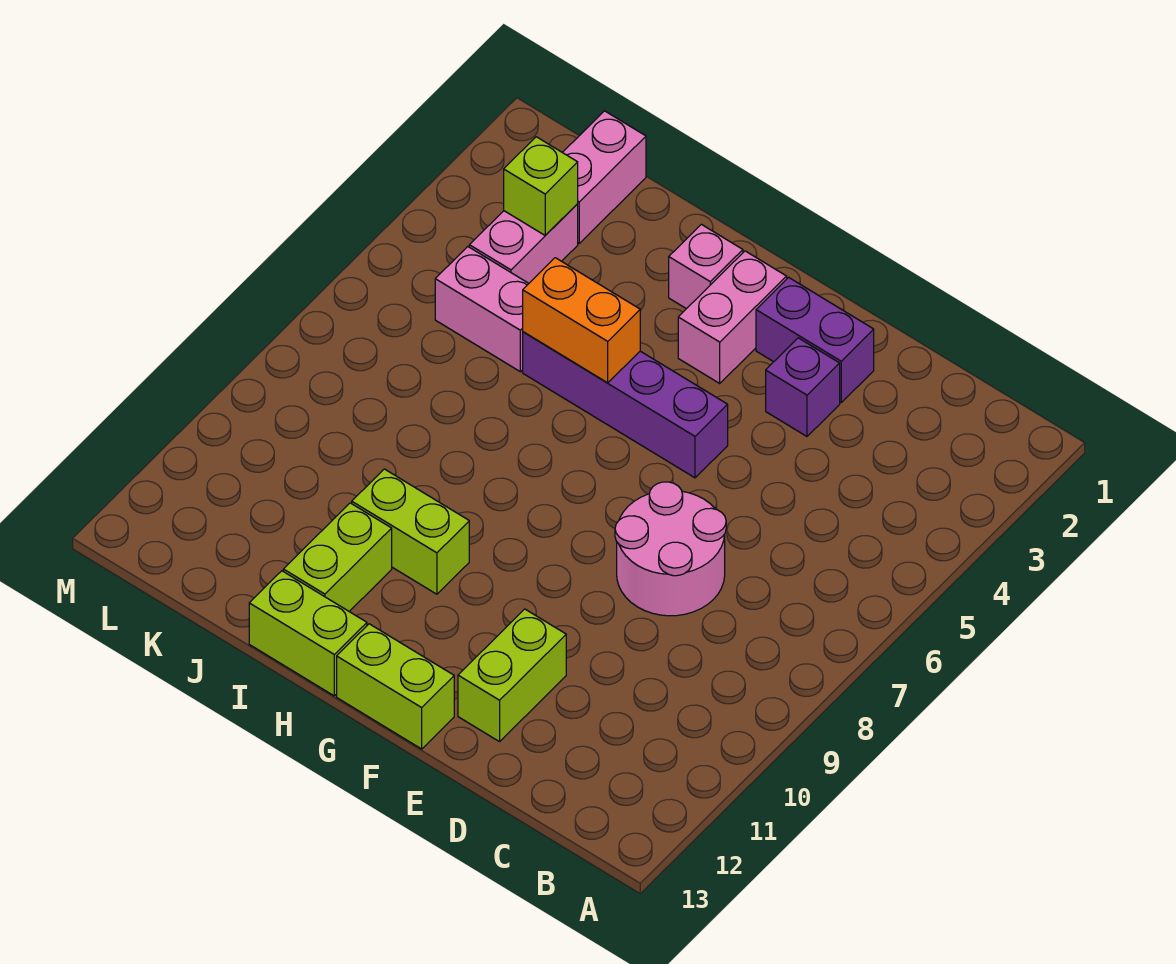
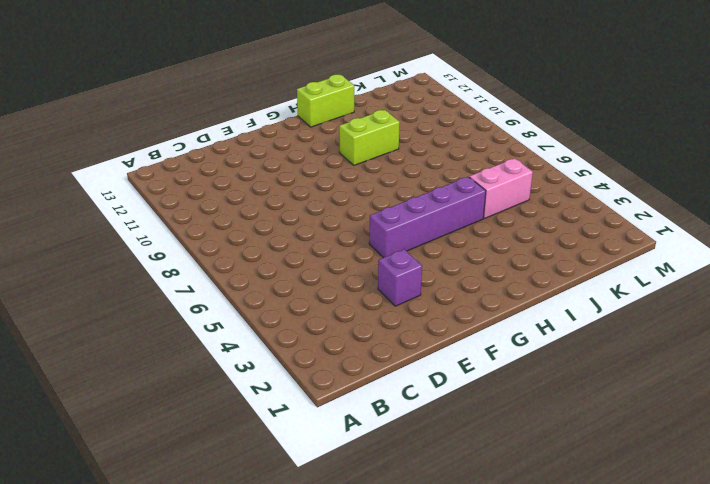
none -> pink round brick D7:E8 level 1
none -> purple brick E2:F2 level 1
none -> lime brick E11:E12 level 1

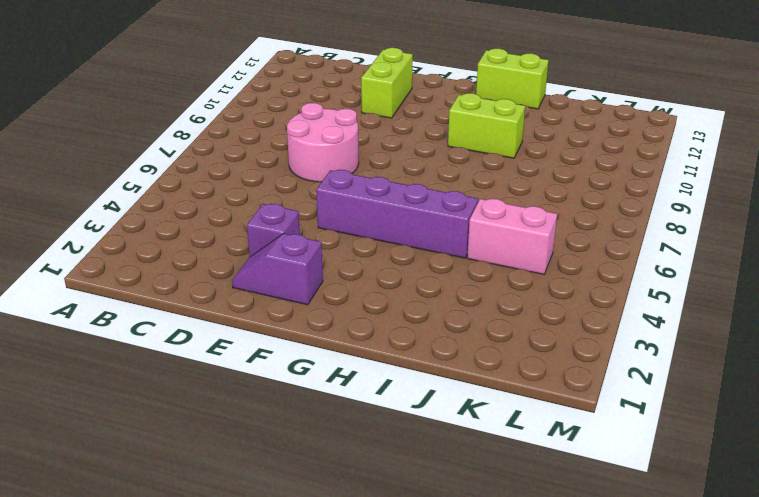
purple slope E2:F2 level 1 top F -> purple brick E2:F2 level 1
none -> lime brick F13:G13 level 1
none -> pink brick G2:G3 level 1
none -> pink brick H2 level 1

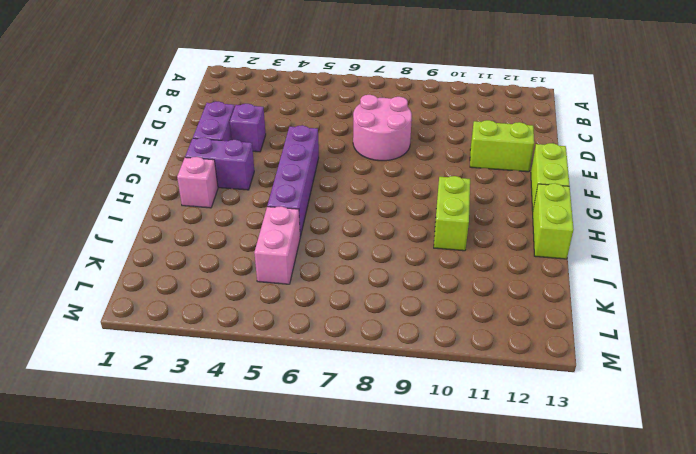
purple brick G2:G3 level 1 -> pink brick G2:G3 level 1
none -> lime brick I11:I12 level 1
none -> pink brick K1:K2 level 1
none -> pink brick K3:K4 level 1

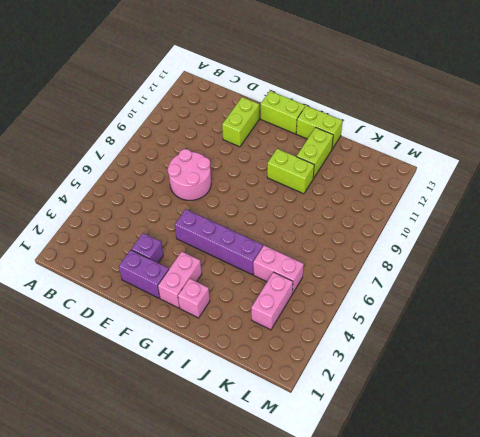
none -> pink brick K1:K2 level 1
none -> orange brick H5:I5 level 2
none -> lime brick K3 level 2

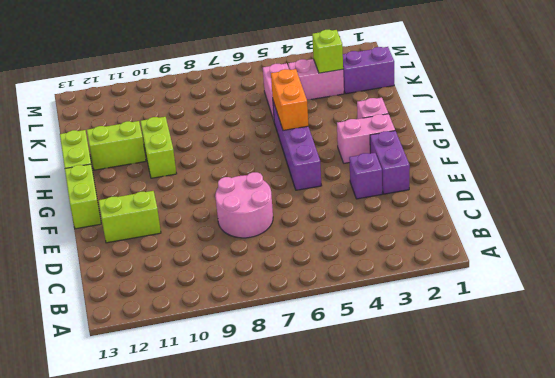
purple brick K1:K2 level 1 -> pink brick K1:K2 level 1

